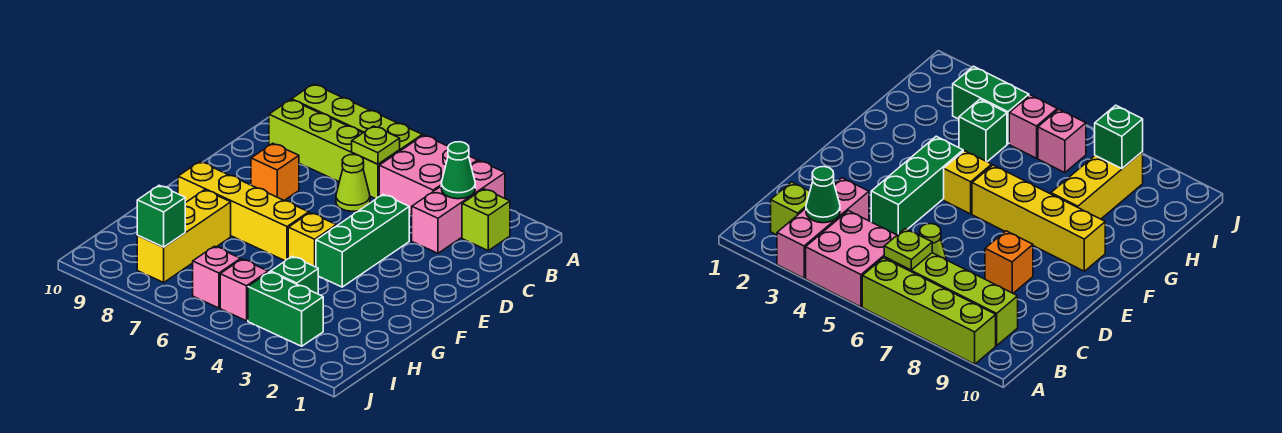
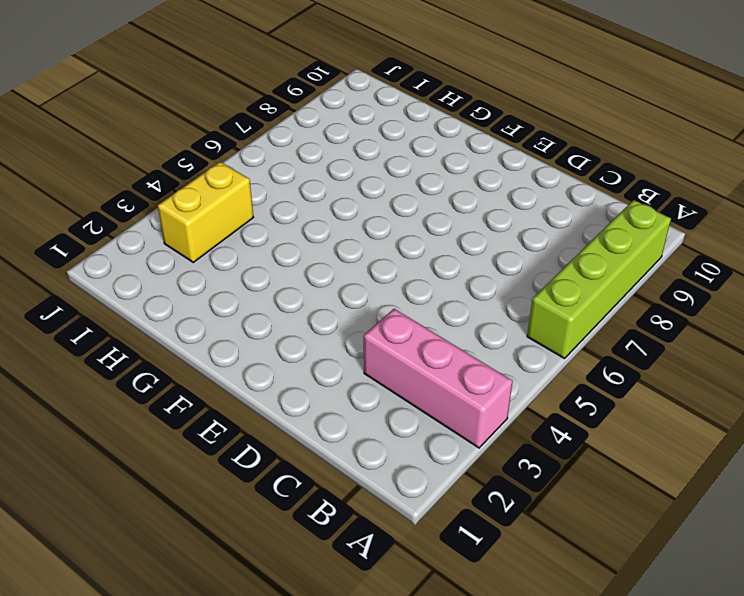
yellow brick I3:I4 level 1 -> green brick I3:I4 level 1
none -> pink brick A4:B5 level 1
none -> lime brick B2 level 1
none -> lime brick B6:B9 level 1

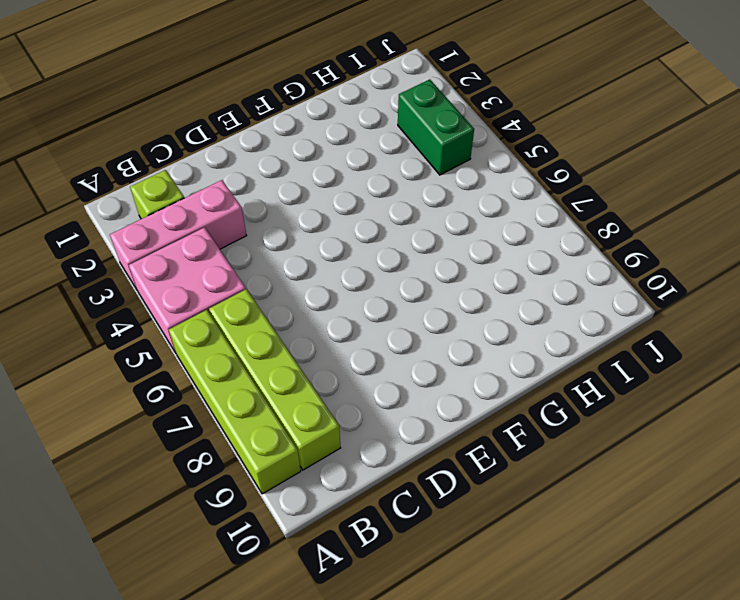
none -> lime cone C6 level 1
none -> green brick D4:F4 level 1
none -> orange brick D8 level 1

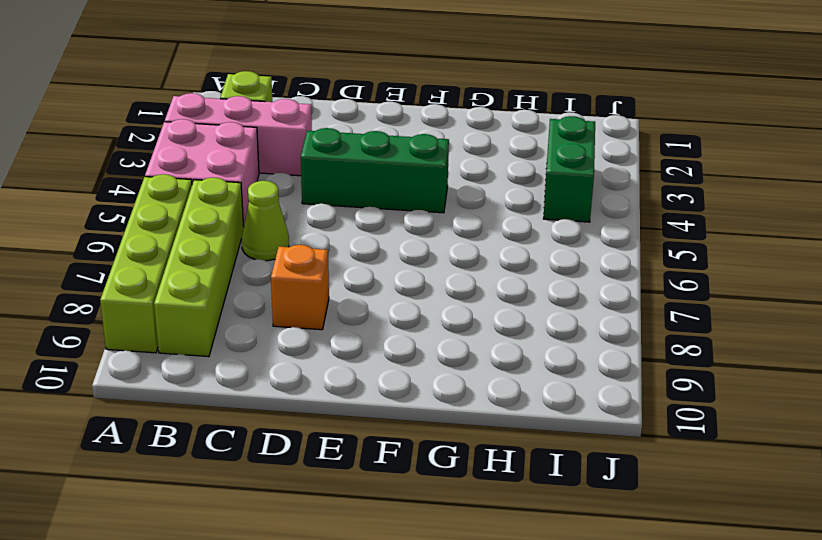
none -> yellow brick F5 level 1
none -> yellow brick F6:F9 level 1
none -> yellow brick G8:I8 level 1

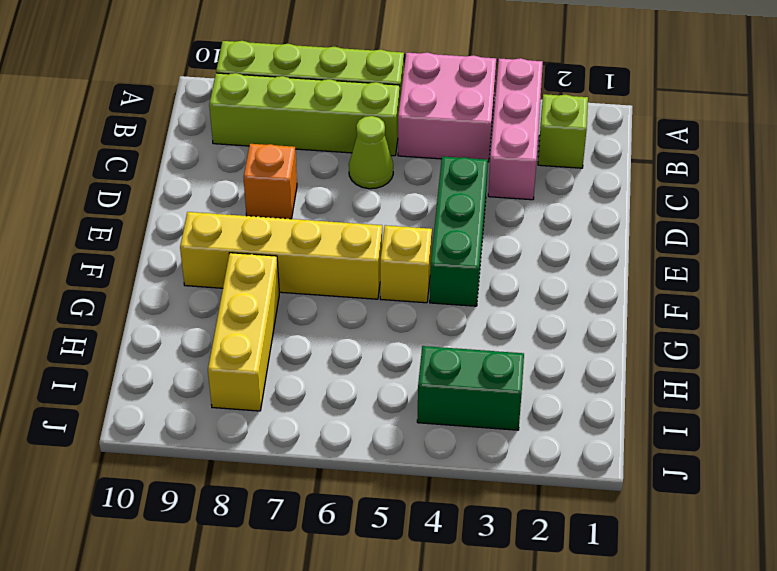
none -> green brick H4 level 1
none -> pink brick I5 level 1
none -> pink brick I6 level 1

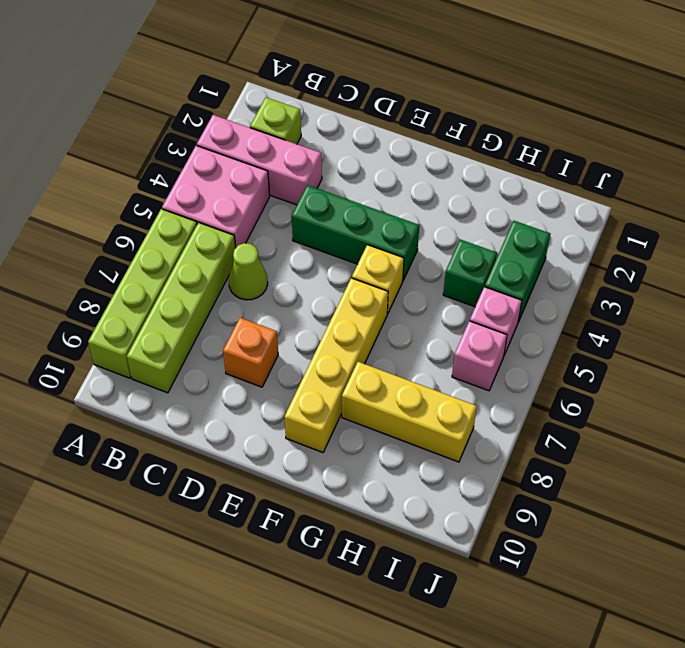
none -> green cone B3 level 2
none -> lime plate B6 level 2
none -> green brick I8 level 2

